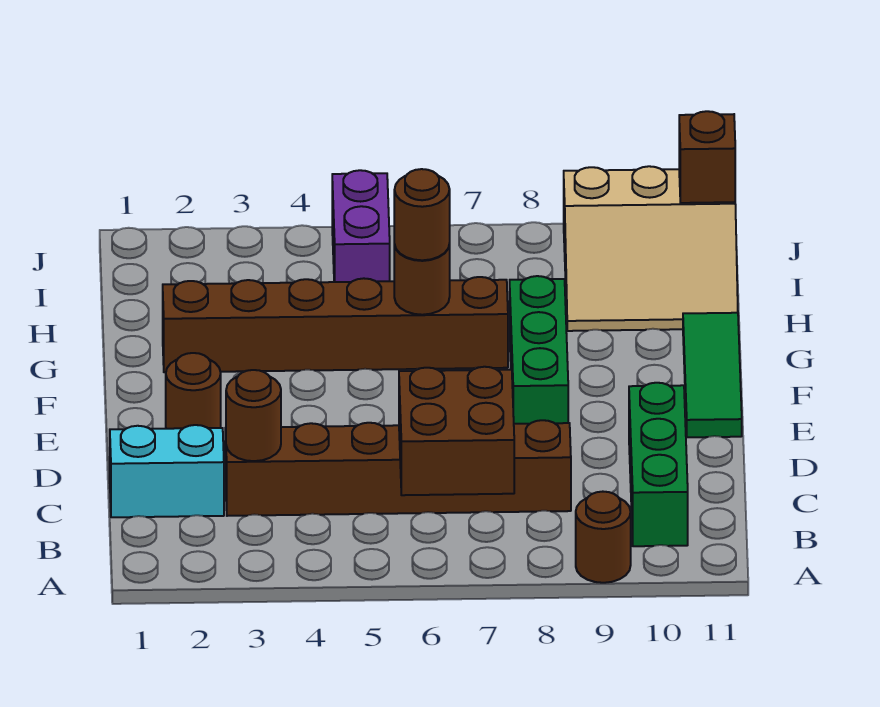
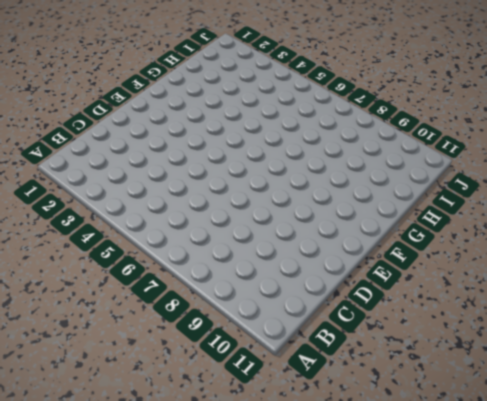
none -> brown round brick A9 level 1
none -> green brick B10:D10 level 1
none -> cyan brick C1:C2 level 1

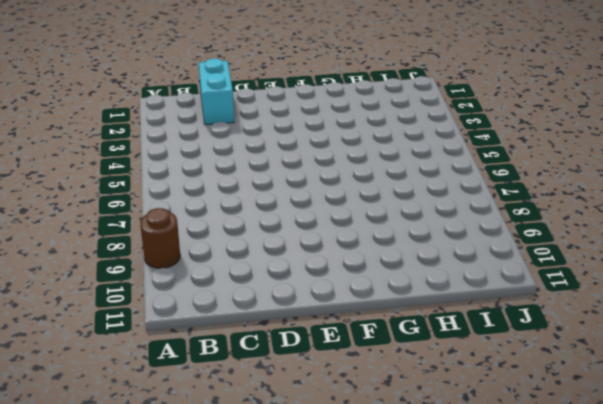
none -> green brick B10:D10 level 1
none -> brown brick C3:C8 level 1
none -> brown round brick E2 level 1

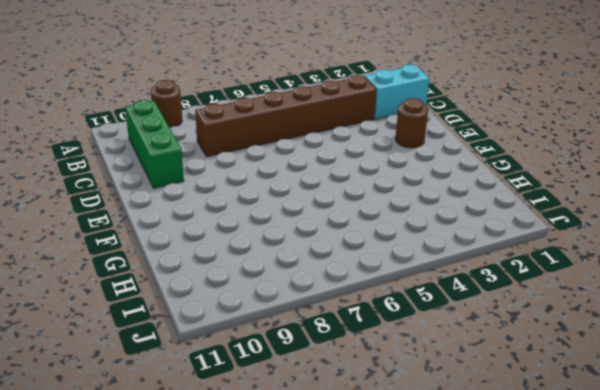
none -> green brick E8:G8 level 1
none -> green tile E11:G11 level 1
none -> brown brick G2:G7 level 1

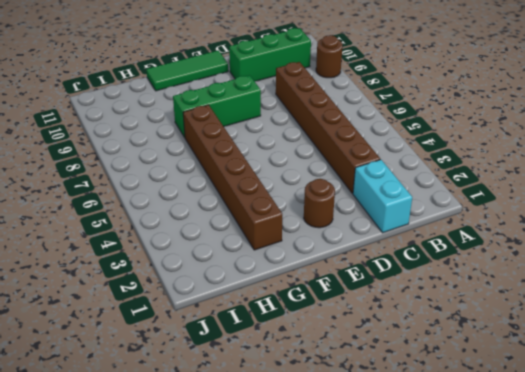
none -> tan slope H9:J11 level 1 top J
none -> purple brick I5:J5 level 1
none -> brown brick B6:C7 level 2

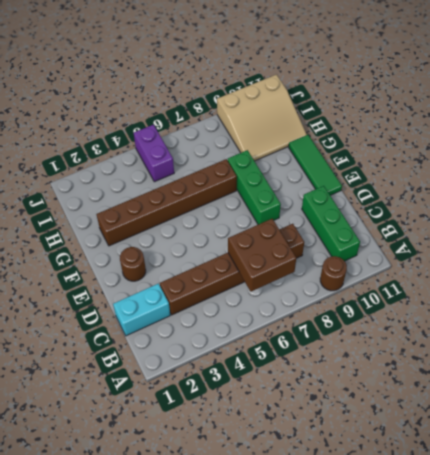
none -> brown round brick C3 level 2
none -> brown round brick G6 level 2
none -> brown brick J11 level 2

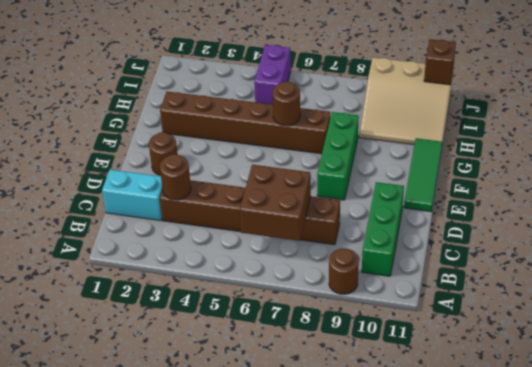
none -> brown round brick G6 level 3

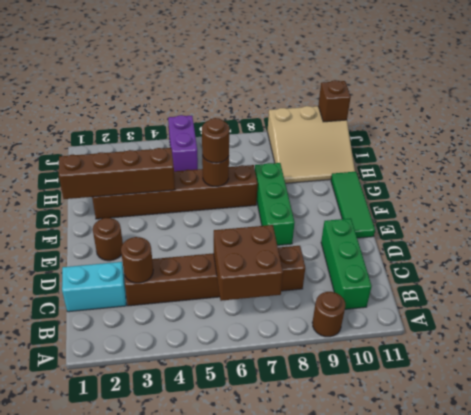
brown brick G1:G4 level 2 -> none

